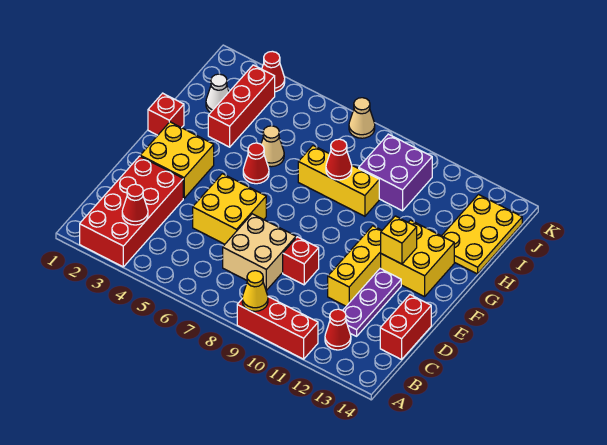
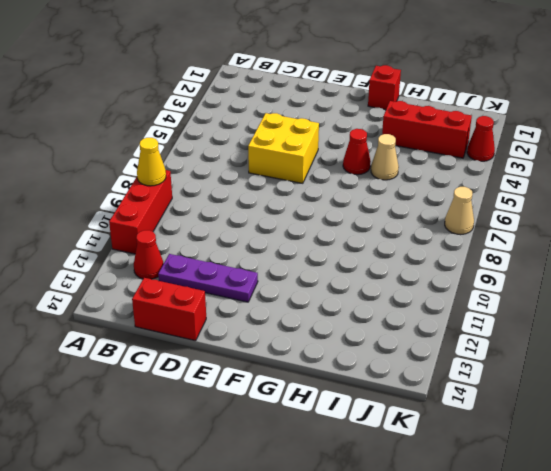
none -> red brick A2:D3 level 1
none -> tan brick C7:D8 level 1
none -> red brick D9 level 1

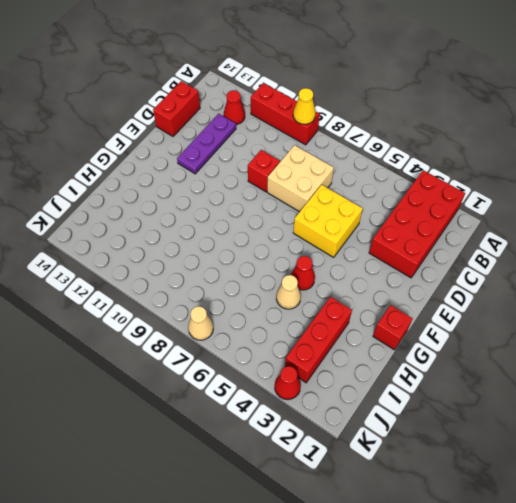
none -> yellow brick D11:F11 level 1
none -> yellow brick E2:F3 level 1
none -> yellow brick F12:G13 level 1

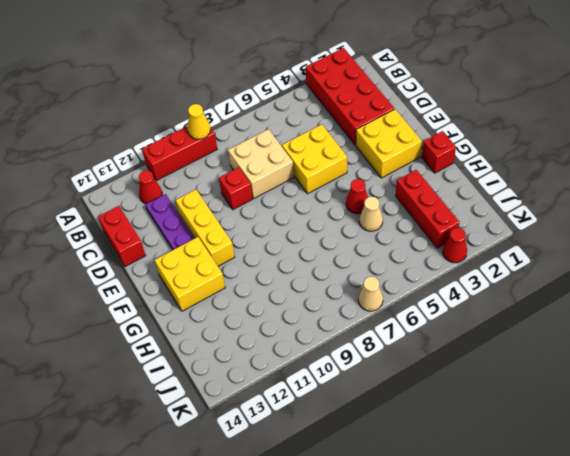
none -> yellow brick H7:H9 level 1
none -> yellow plate H13:J14 level 1
none -> white cone I2 level 1

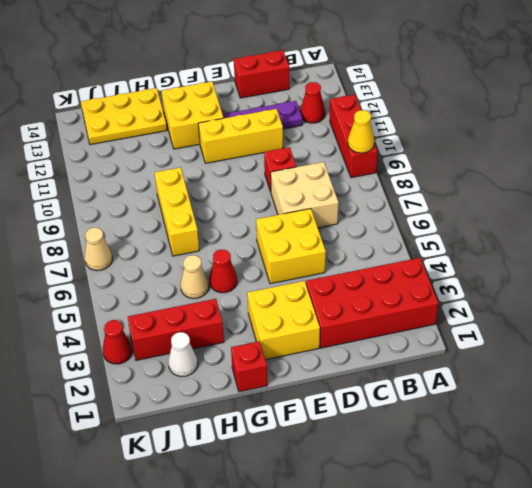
none -> purple brick I9:J10 level 1
none -> red cone B3 level 2
none -> yellow brick F12 level 2

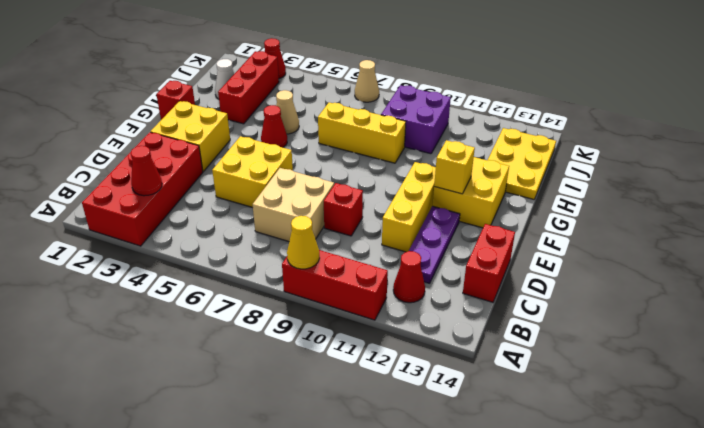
none -> red cone H8 level 2

